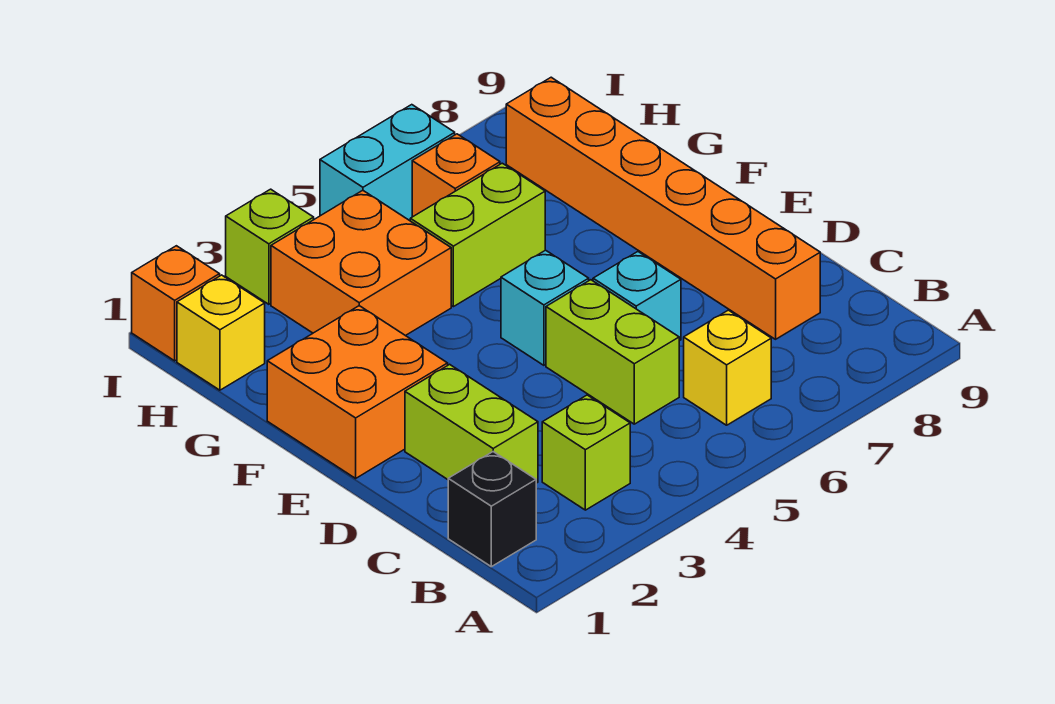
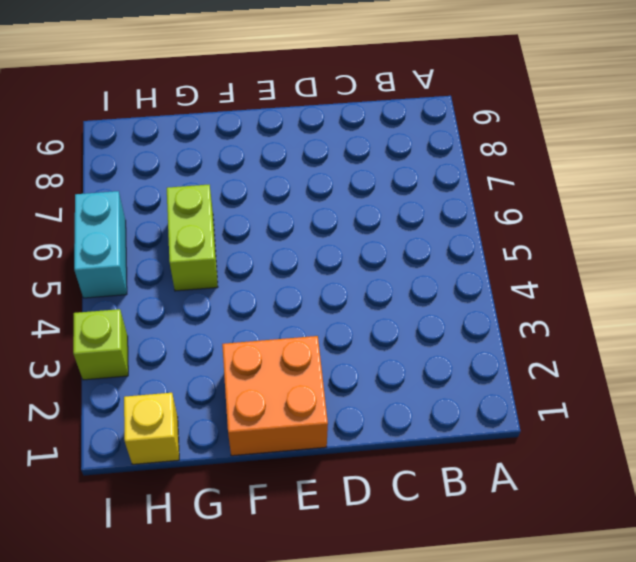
none -> black brick B1 level 1
none -> lime brick B3 level 1
none -> yellow brick B6 level 1

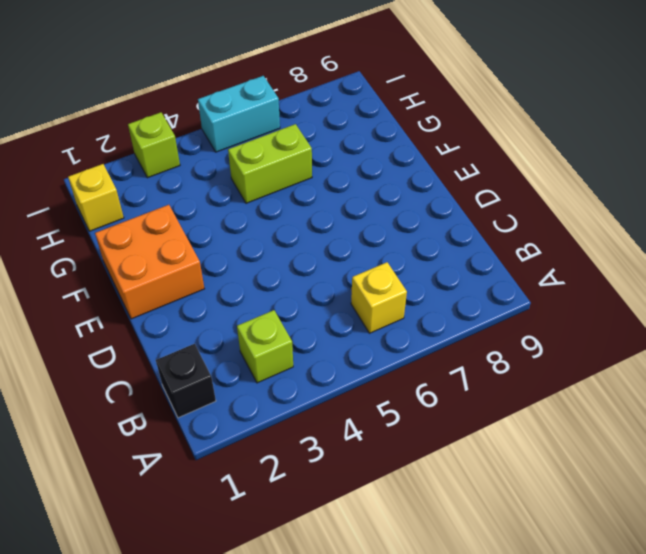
none -> lime brick C2:D2 level 1
none -> lime brick C5:D5 level 1
none -> orange brick C8:H8 level 1

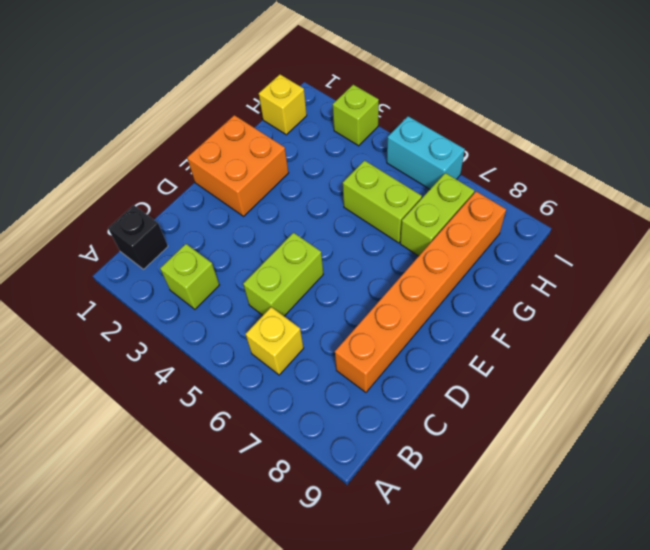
lime brick G7:H7 level 1 -> lime brick C2:D2 level 1
none -> cyan brick D6 level 1
none -> cyan brick E5 level 1
none -> orange brick G3:H4 level 1

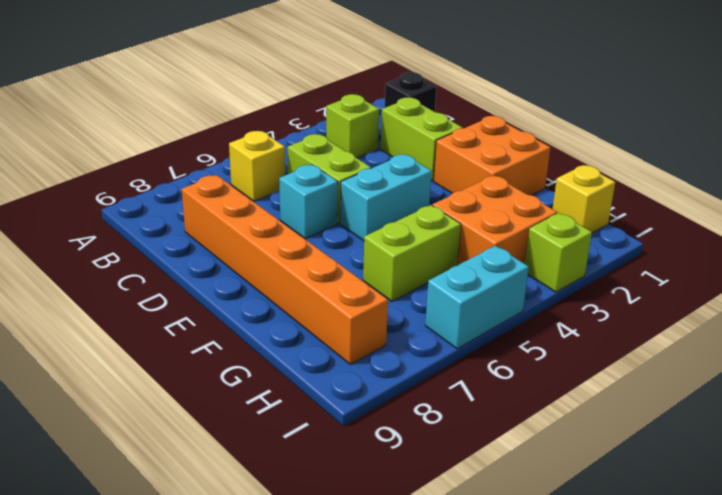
cyan brick E4:E5 level 1 -> cyan brick E5 level 1
none -> orange brick H6 level 1
none -> orange brick I1 level 1

